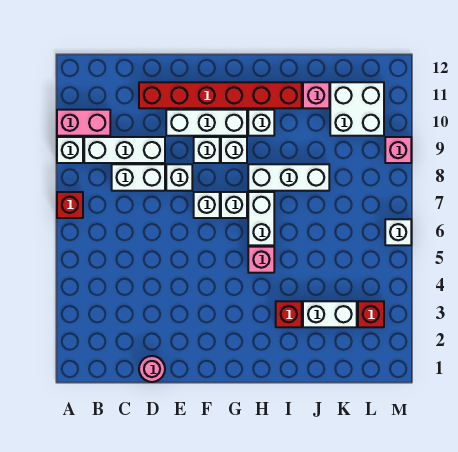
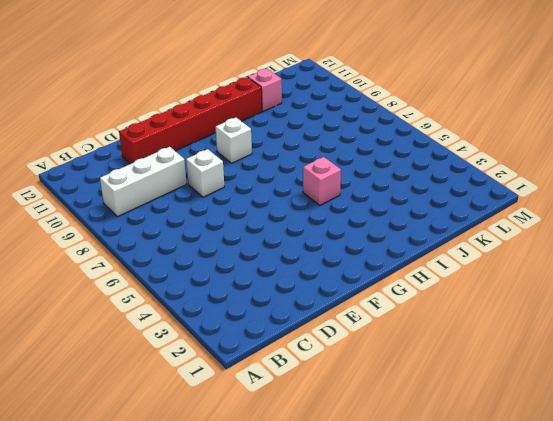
none -> red brick A7 level 1
none -> white brick A9 level 1
none -> pink brick A10:B10 level 1

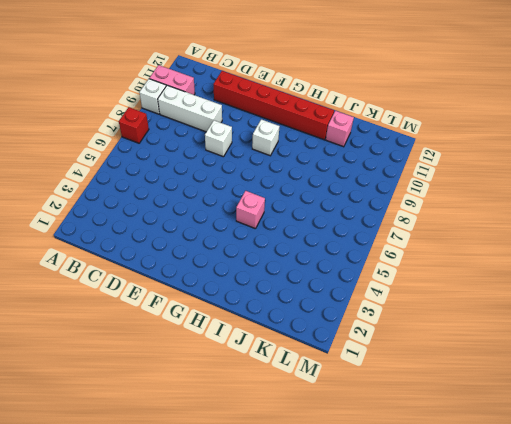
none -> white brick C8:D8 level 1
none -> pink round brick D1 level 1
none -> white brick E10:G10 level 1

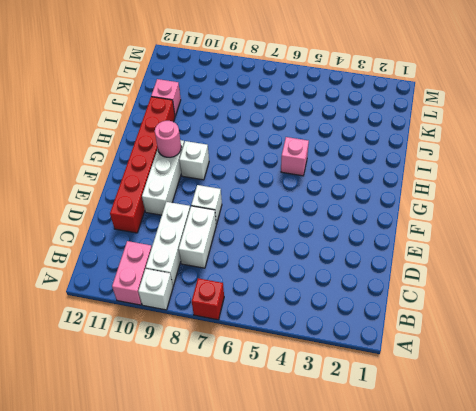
pink round brick G10 level 2 -> pink round brick D1 level 1
none -> white brick F7 level 1
none -> white brick F9 level 1
none -> white brick G7 level 1

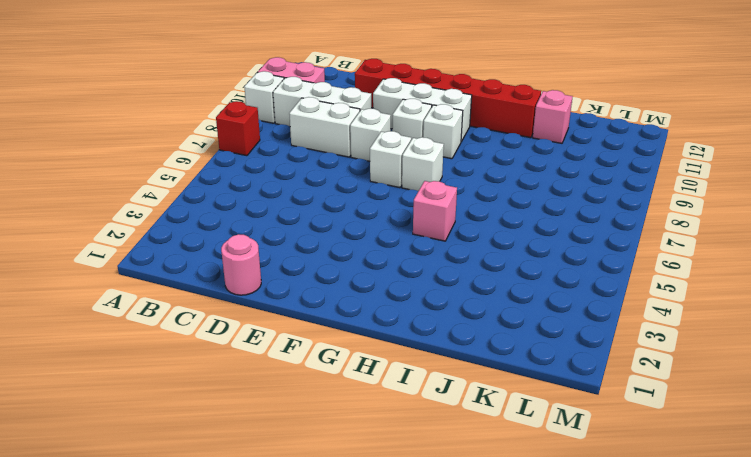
none -> white brick H6:H7 level 1
none -> white brick H8:J8 level 1
none -> white brick H10 level 1

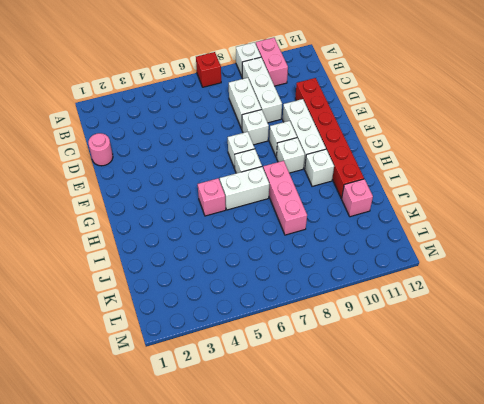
pink brick H8:J8 level 1 -> white brick H8:J8 level 1
none -> red brick I3 level 1
none -> white brick J3:K3 level 1
none -> white brick K10:L11 level 1

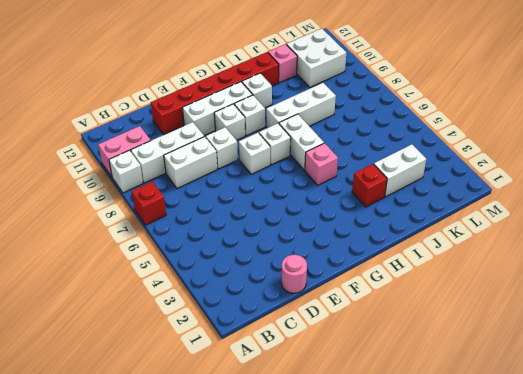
none -> red brick L3 level 1
none -> white brick M6 level 1
none -> pink brick M9 level 1

